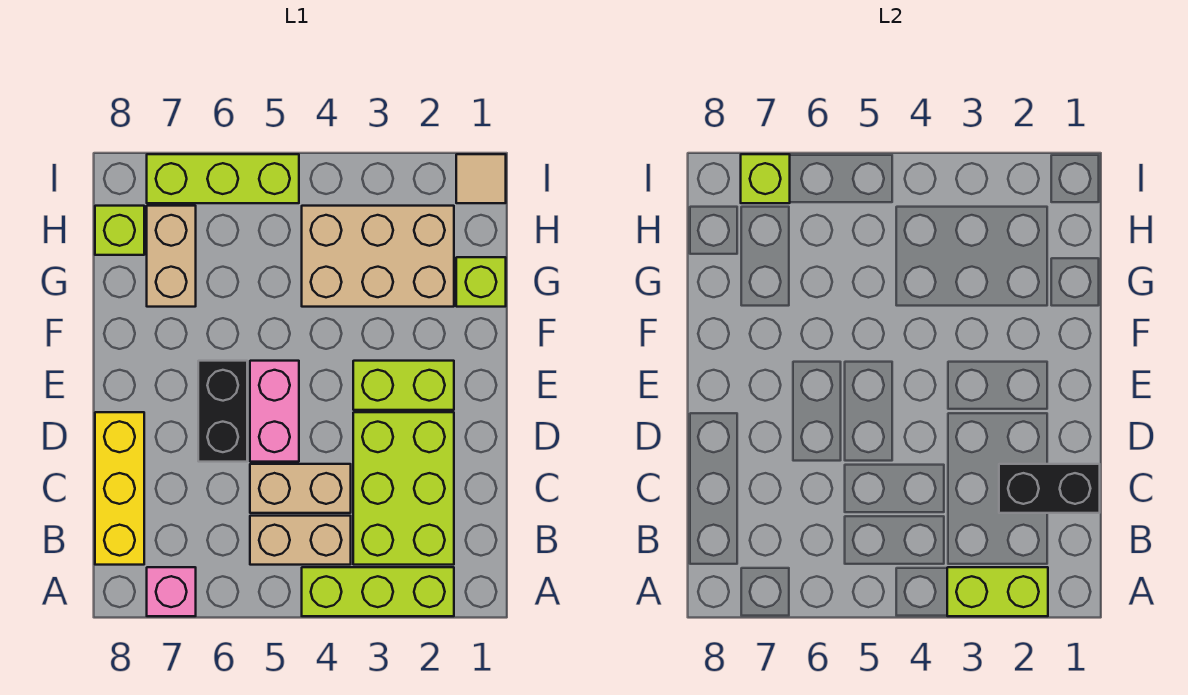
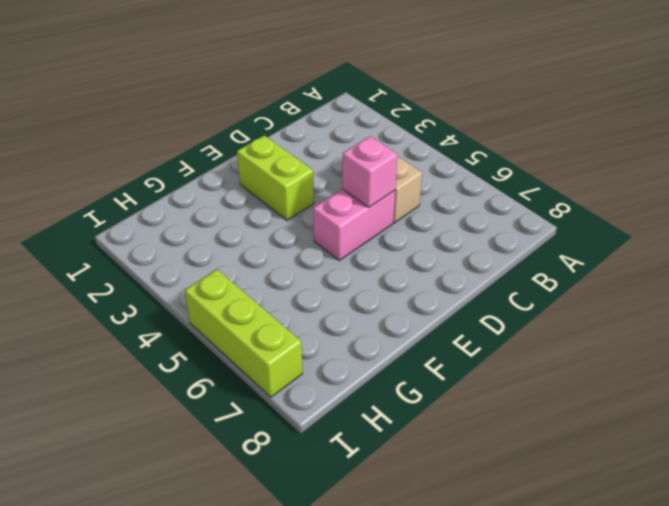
pink brick D5 level 2 -> pink brick A7 level 1
none -> lime brick A2:A4 level 1
none -> lime brick B2:D3 level 1
none -> tan brick B4:B5 level 1

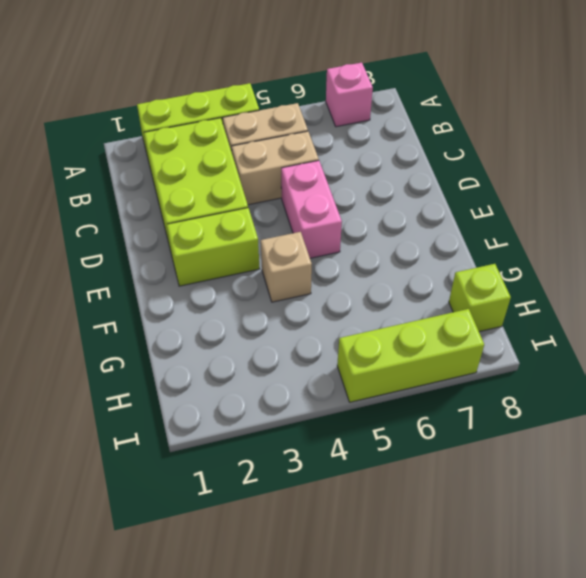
tan brick F4 level 1 -> none
none -> yellow brick B8:D8 level 1
none -> black brick D6:E6 level 1
none -> lime brick G1 level 1

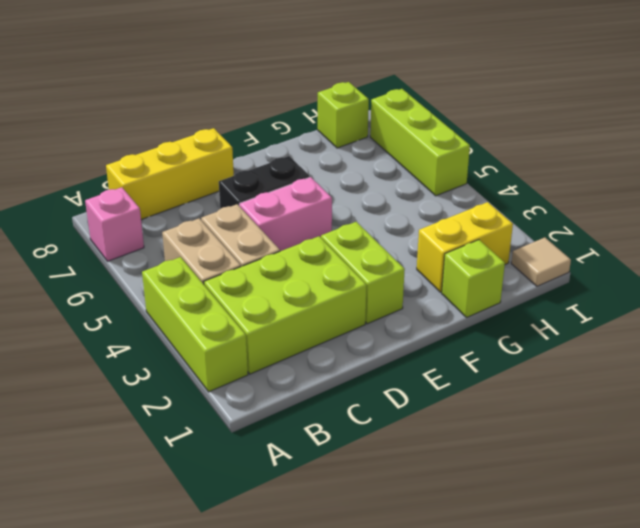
yellow brick G2:H2 level 1 -> tan brick G2:H4 level 1
none -> tan brick G7:H7 level 1
none -> lime brick A2:A3 level 2
none -> black brick C1:C2 level 2

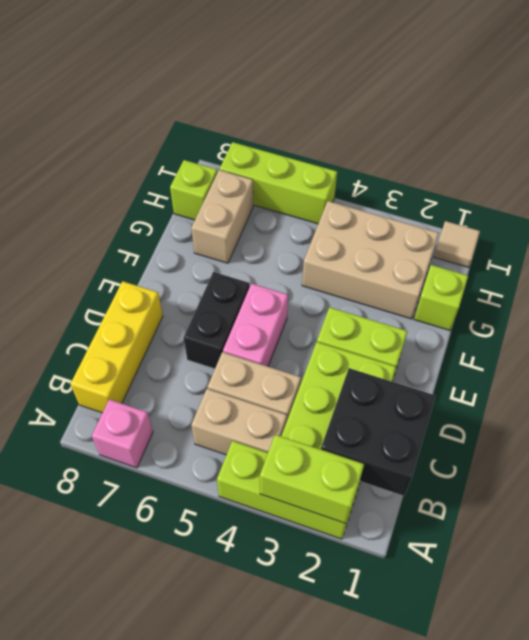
black brick B1:C2 level 2 -> black brick C1:C2 level 2
none -> lime brick I7 level 2

